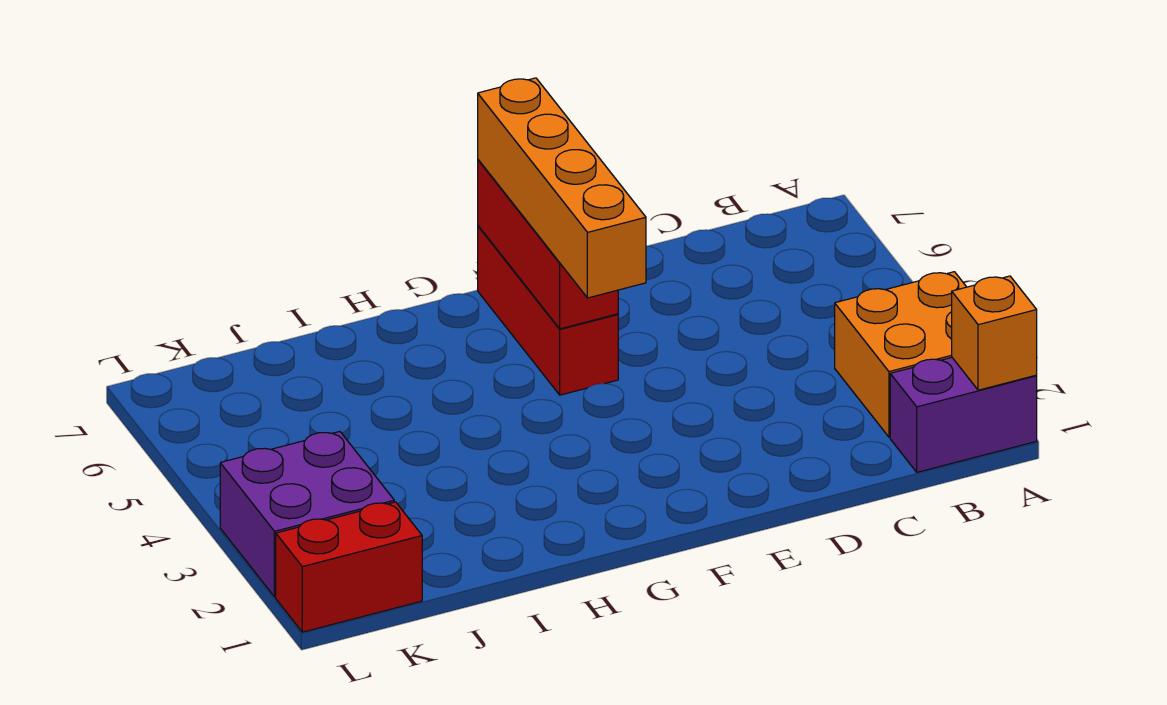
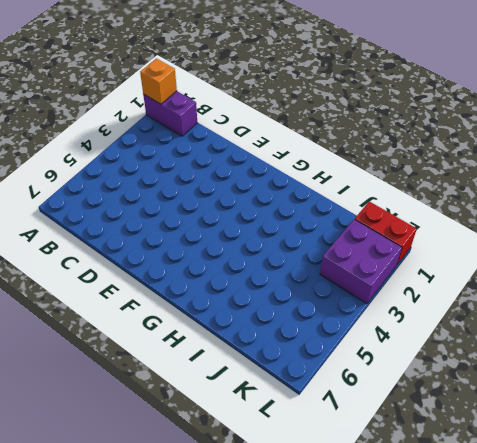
none -> orange brick A2:B3 level 1
none -> red brick F5:F7 level 1

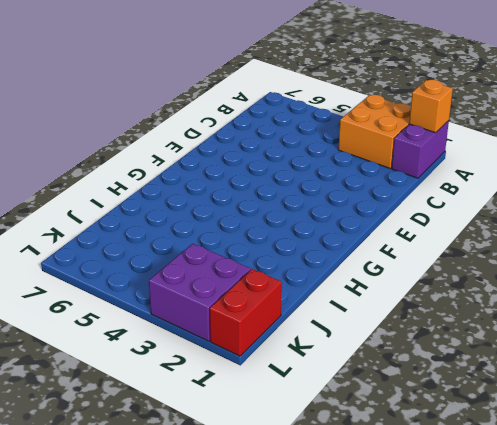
none -> red brick F5:F7 level 1
none -> red brick F5:F7 level 2

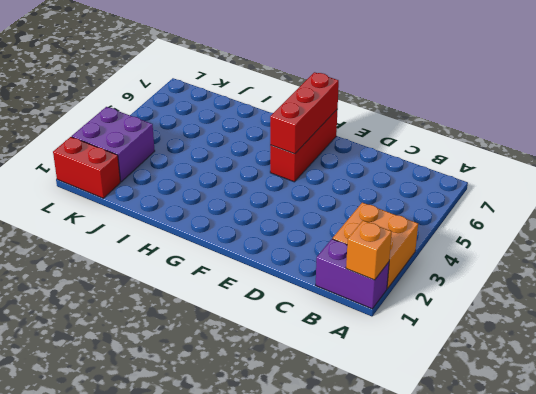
none -> orange brick F4:F7 level 3

